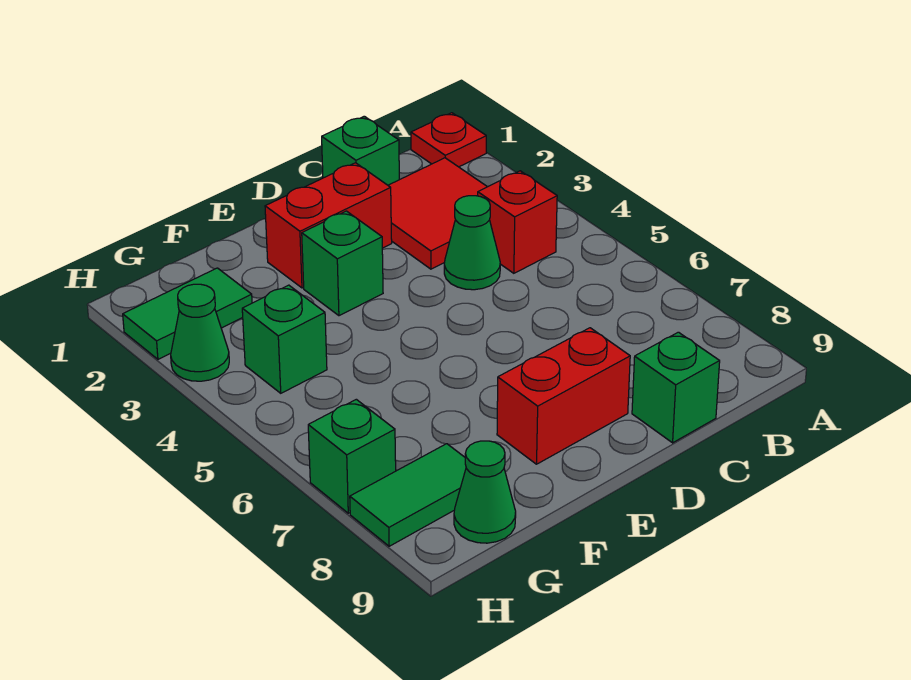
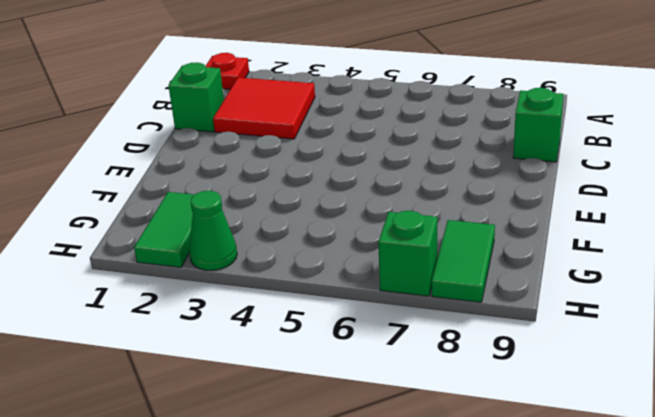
none -> red brick B4 level 1
none -> green cone C4 level 1
none -> red brick D2:E2 level 1

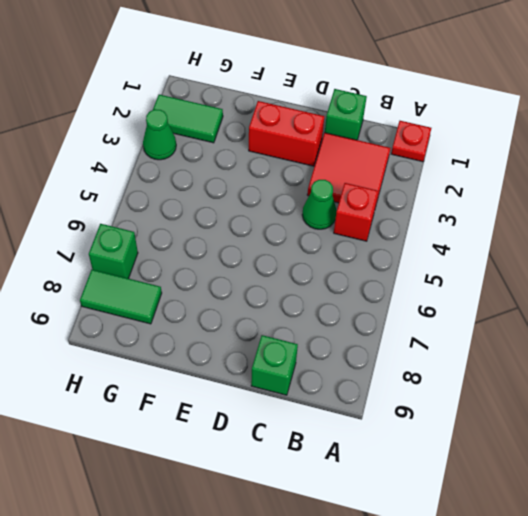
none -> red brick D8:E8 level 1
none -> green brick E3 level 1
none -> green brick G4 level 1

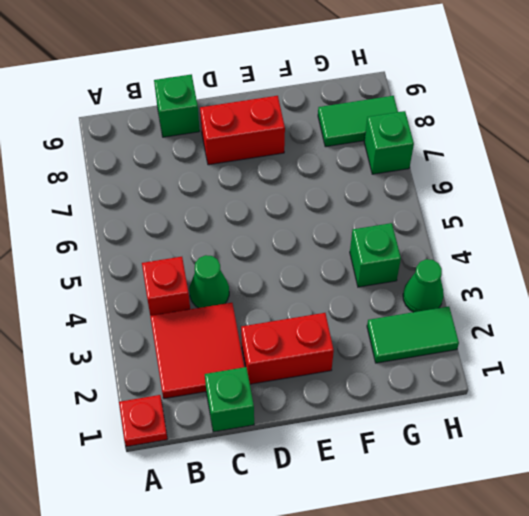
none -> green brick E3 level 1
none -> green cone G9 level 1

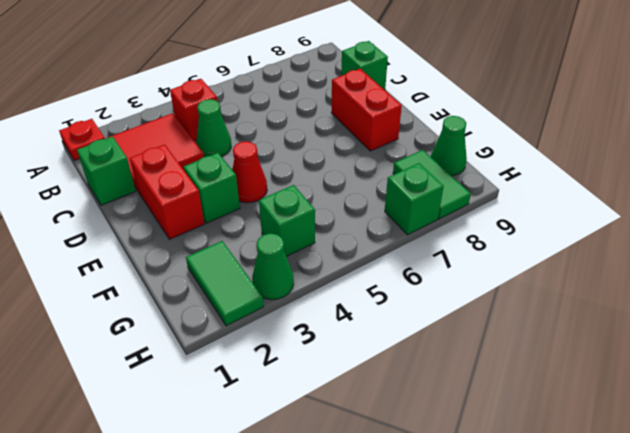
red cone E4 level 1 -> none

